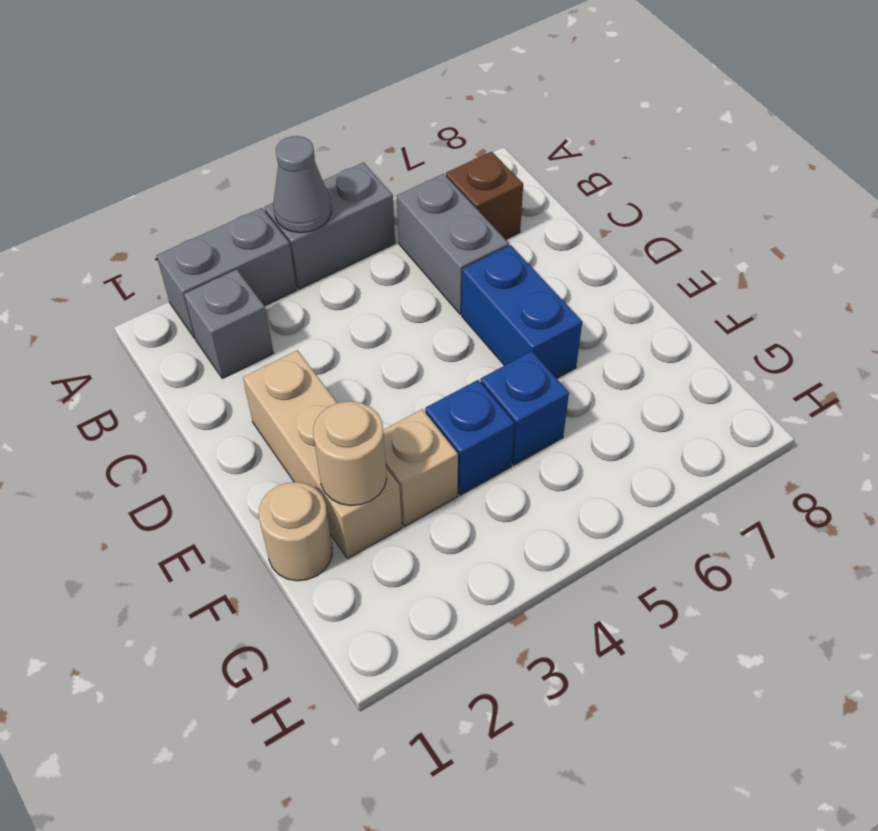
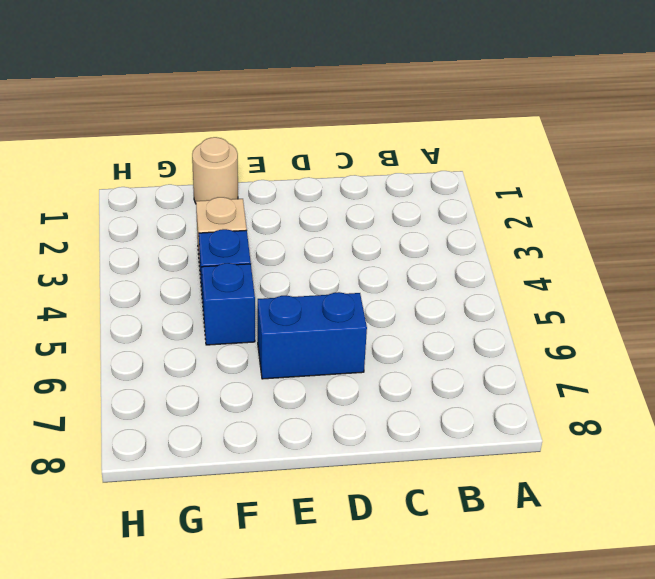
none -> grey brick A2:A3 level 1
none -> grey brick A4:A5 level 1
none -> grey brick B2 level 1

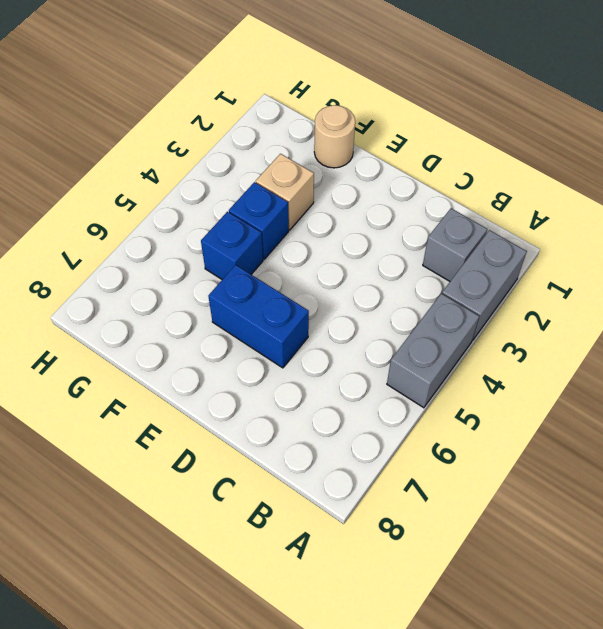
none -> grey brick B6:C6 level 1
none -> brown brick B7 level 1
none -> tan brick D2:F2 level 1

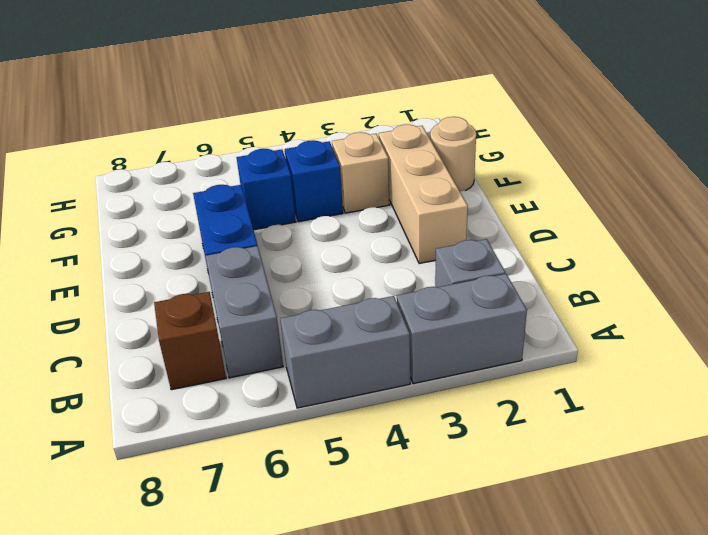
none -> grey cone A4 level 2
none -> tan round brick F2 level 2

